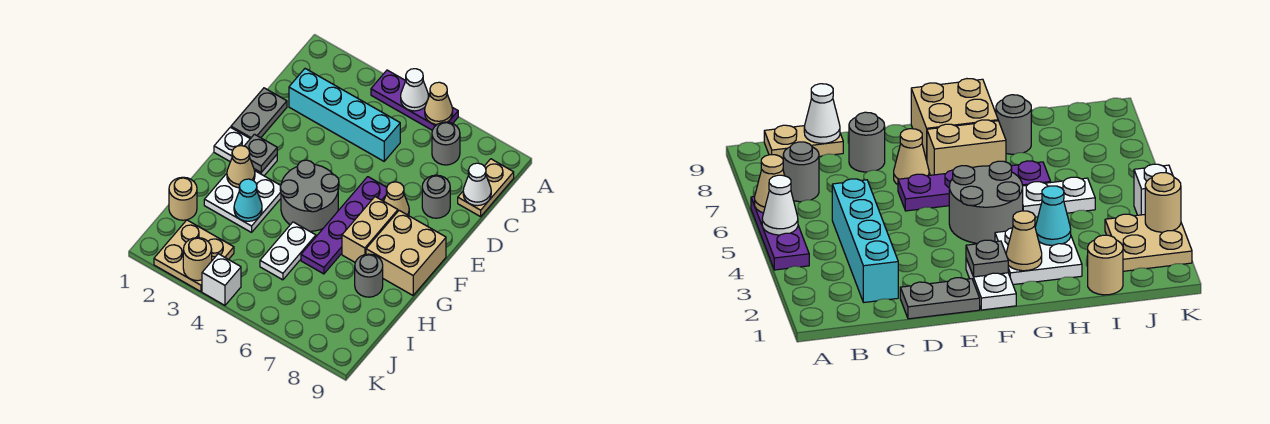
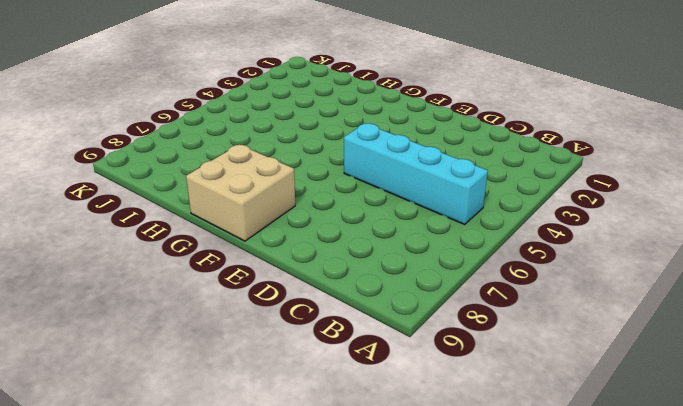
cyan brick B5:E5 level 1 -> cyan brick C2:C5 level 1
none -> purple plate A4:A6 level 1
none -> grey round brick B7 level 1
none -> tan plate B9:C9 level 1

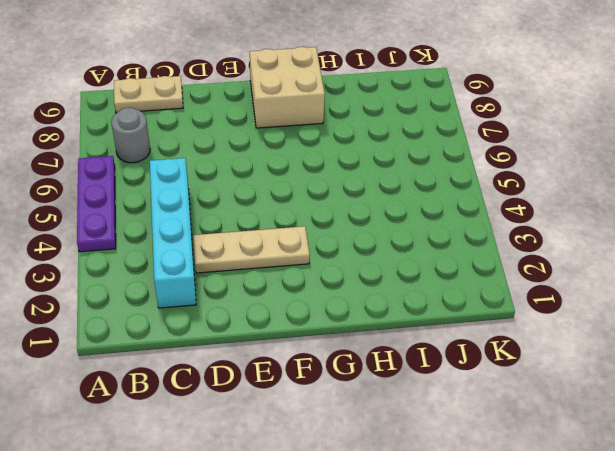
tan plate D3:F3 level 1 -> none
none -> grey plate D1:E1 level 1
none -> grey round brick D8 level 1
none -> purple plate E6:H6 level 1

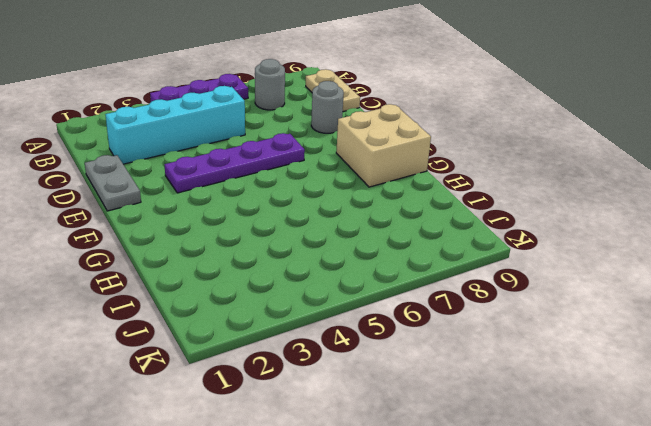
purple plate E3:E6 level 1 -> purple plate E6:H6 level 1
none -> tan cone E7 level 1
none -> white plate F1:F2 level 1
none -> grey round brick F4:G5 level 1

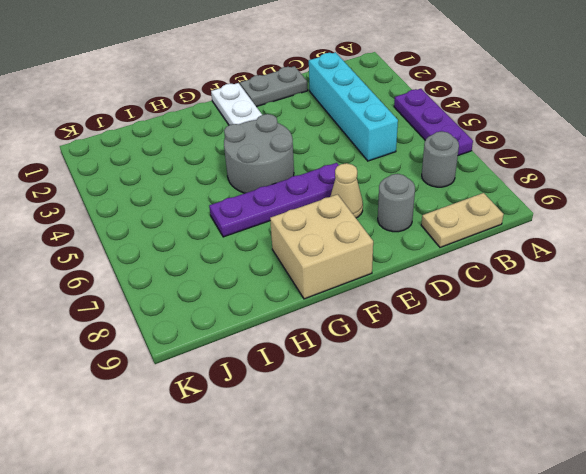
none -> tan brick F7:G7 level 1
none -> white plate G2:H3 level 1
none -> white plate H5:I5 level 1

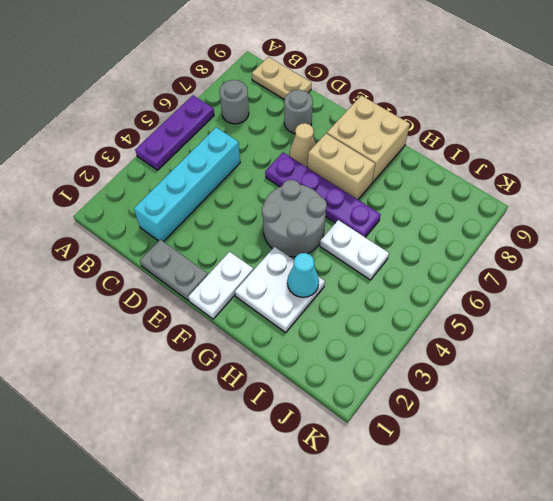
none -> grey round brick H8 level 1
none -> tan round brick I1 level 1
none -> tan plate J2:K3 level 1

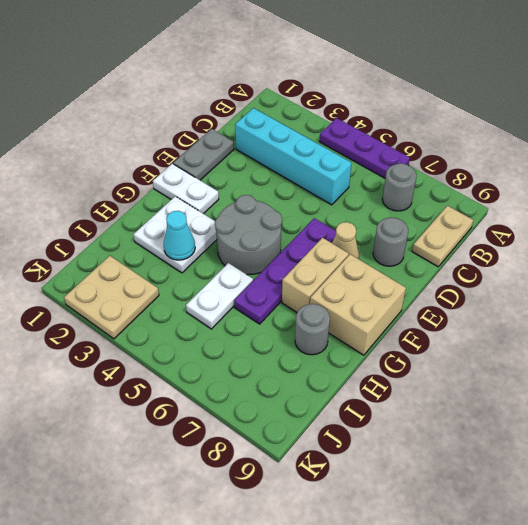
none -> tan round brick I1 level 1
none -> white brick K4 level 1
none -> white cone A5 level 2

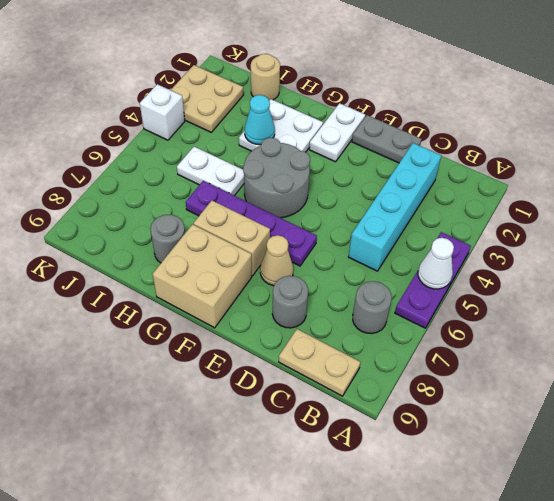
none -> tan cone A6 level 2
none -> white cone C9 level 2
none -> grey plate F2 level 2

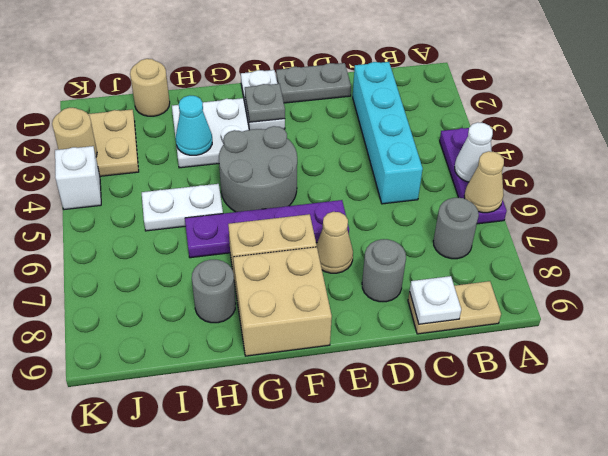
white plate C9 level 2 -> white cone C9 level 2
none -> tan cone G2 level 2

